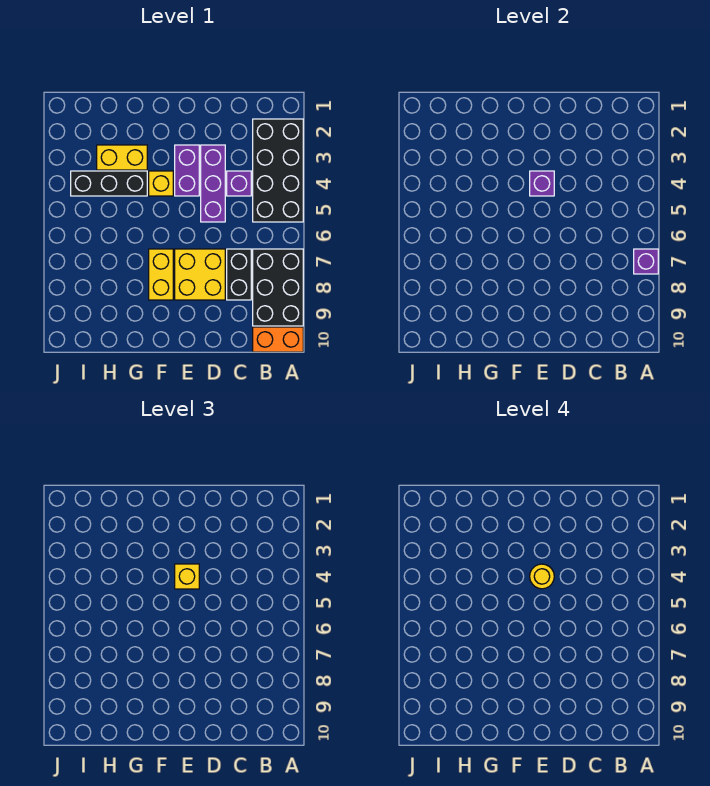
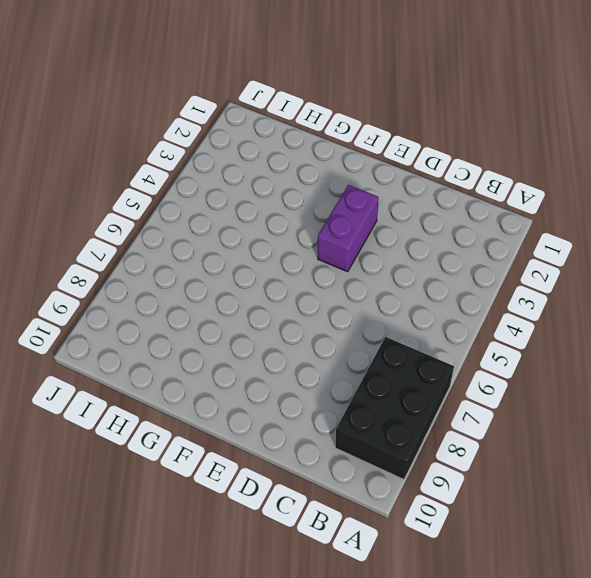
none -> black brick A2:B5 level 1
none -> orange brick A10:B10 level 1
none -> purple brick C4 level 1

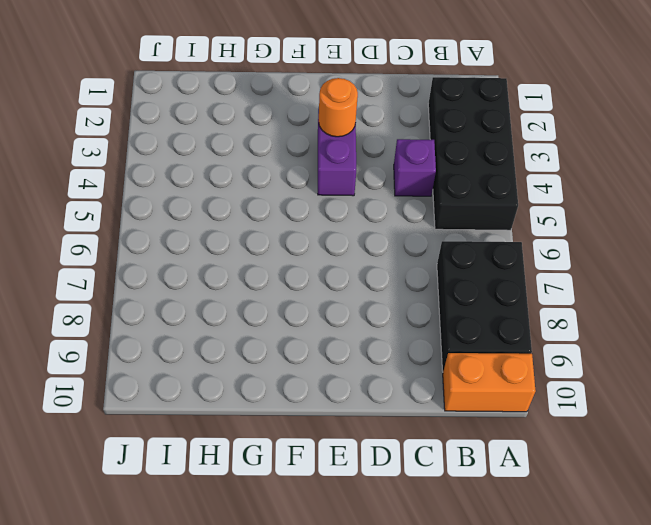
orange round brick E3 level 2 -> none
none -> black brick C7:C8 level 1
none -> purple brick D3:D5 level 1
none -> yellow brick D7:E8 level 1

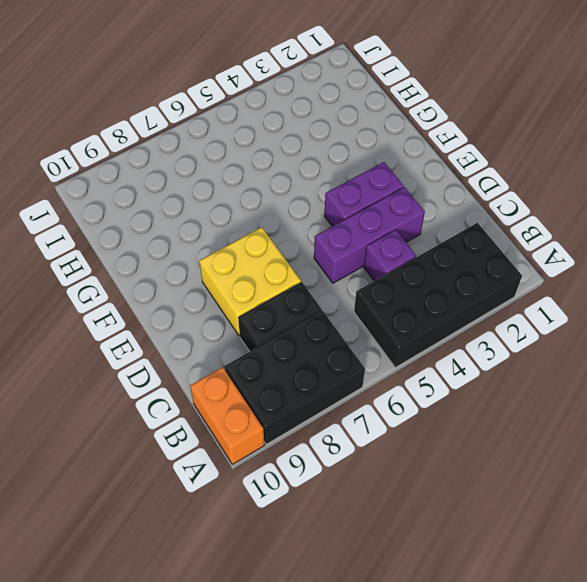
none -> yellow brick F4 level 1
none -> yellow brick F7:F8 level 1
none -> yellow brick G3:H3 level 1

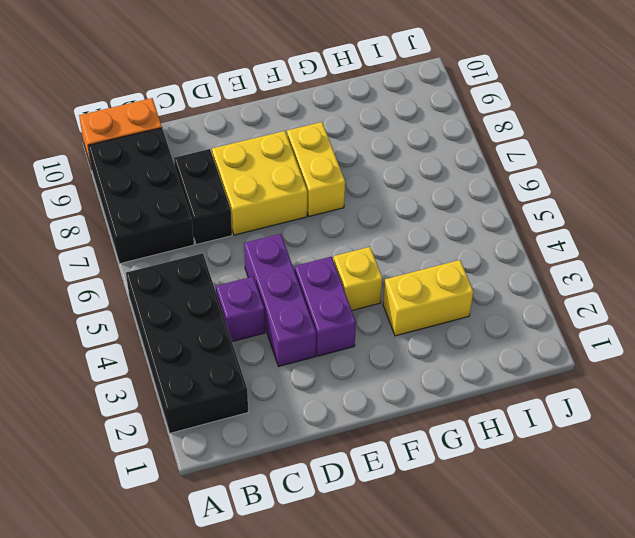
none -> black brick G4:I4 level 1
none -> purple brick A7 level 2
none -> purple brick E4 level 2

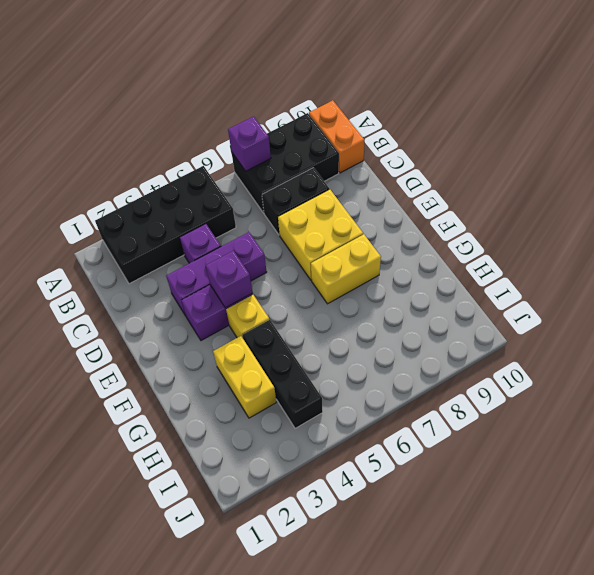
none -> yellow brick E4 level 3
none -> yellow round brick E4 level 4

